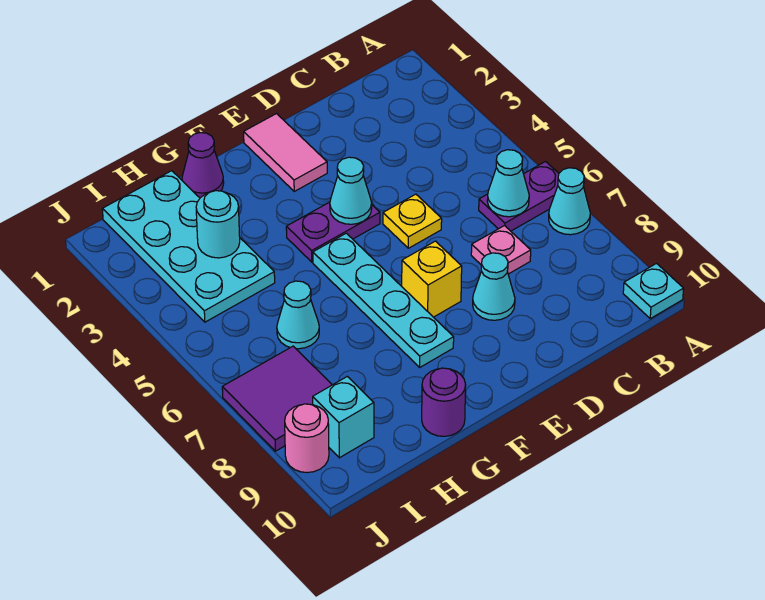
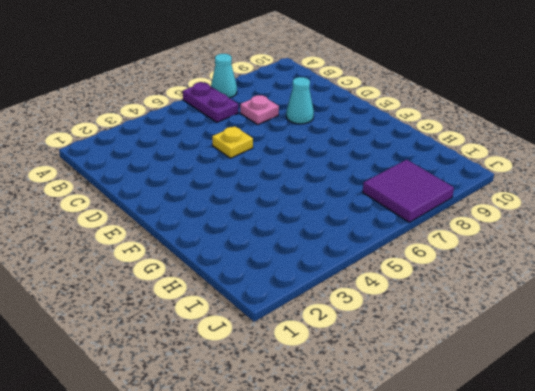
none -> cyan plate A10 level 1
none -> pink tile E1:E2 level 1
none -> purple plate E4:F4 level 1

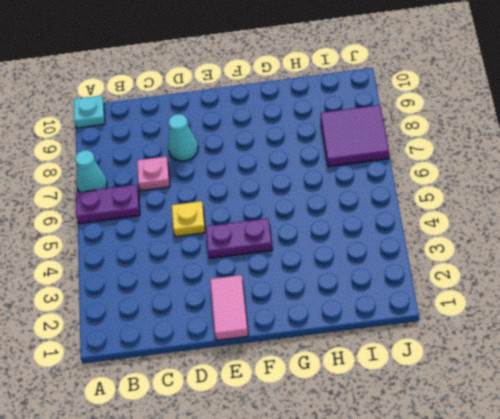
none -> yellow brick E7 level 1
none -> cyan plate F5:F8 level 1
none -> purple cone G1 level 1

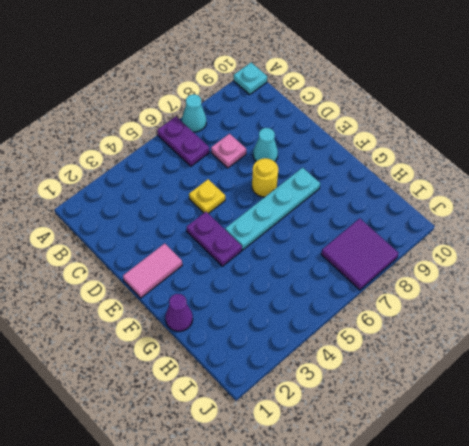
yellow round brick E7 level 1 -> yellow brick E7 level 1
none -> purple round brick G10 level 1
none -> cyan plate H1:I4 level 1
none -> cyan cone H6 level 1

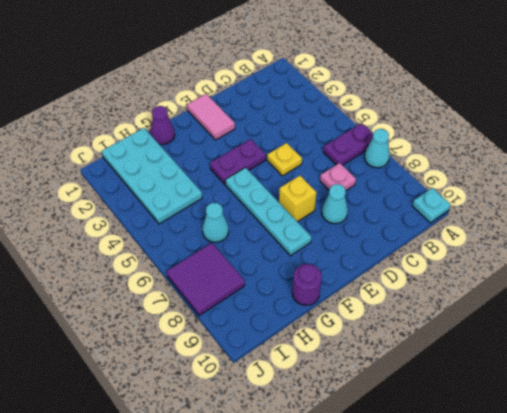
none -> cyan brick I9 level 1
none -> pink round brick J9 level 1
none -> cyan cone B6 level 2

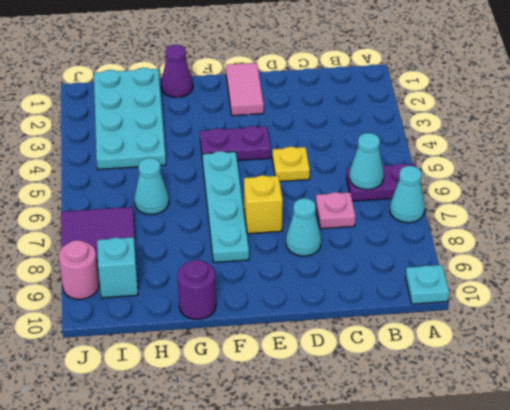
none -> cyan cone E4 level 2
none -> cyan round brick H3 level 2

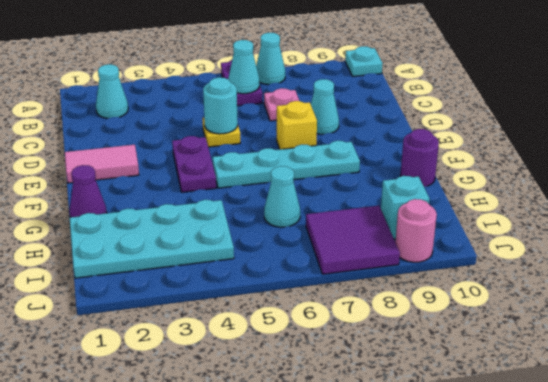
cyan cone B2 level 1 -> cyan cone E4 level 2
cyan round brick D5 level 2 -> cyan round brick H3 level 2

